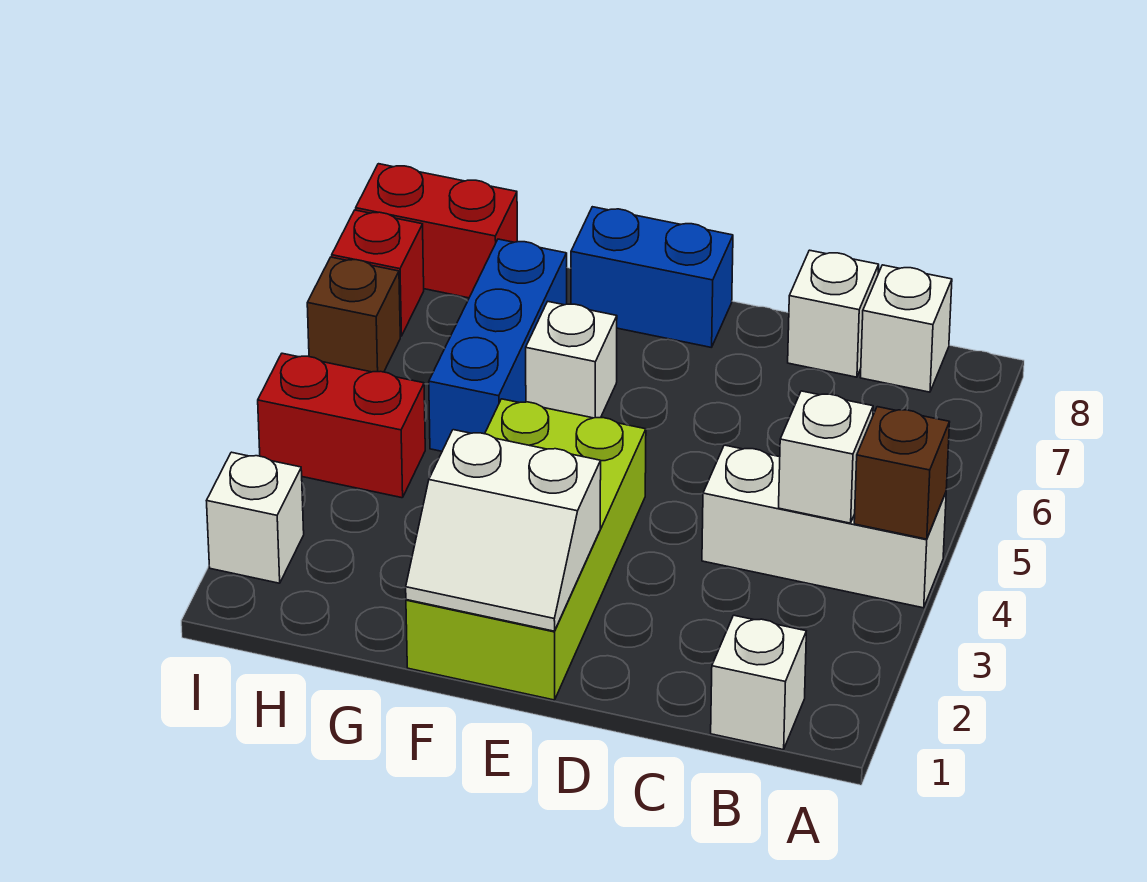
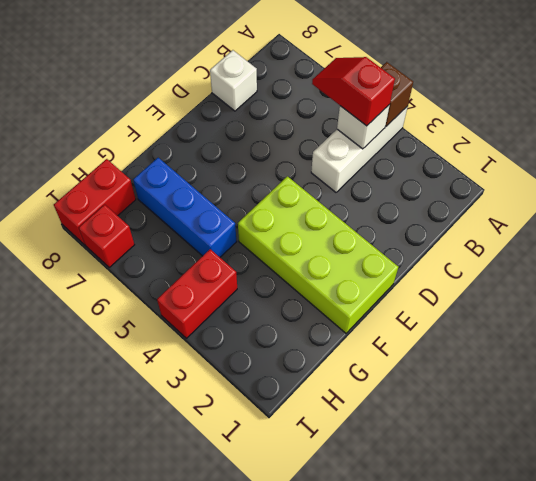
red slope B4:B5 level 3 top 4 -> none
none -> white brick B1 level 1
none -> white brick B8 level 1
none -> blue brick E8:F8 level 1

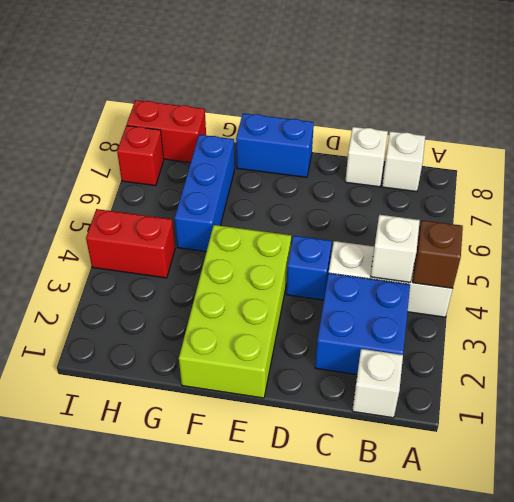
blue brick B2:C3 level 1 -> none
blue brick D4 level 1 -> none
none -> white brick F6 level 1
none -> white brick I2 level 1
none -> brown brick I6 level 1

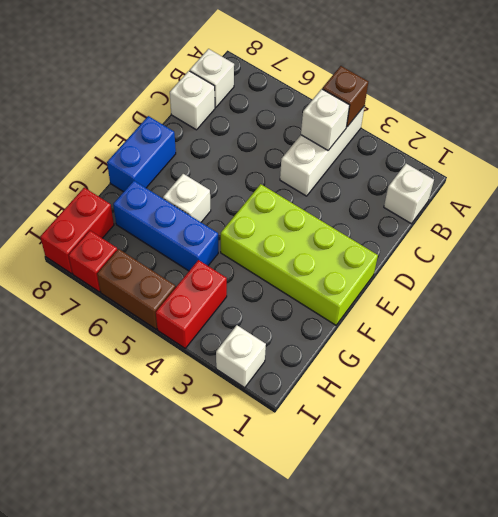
brown brick I5:I6 level 1 -> brown brick I6 level 1
none -> white slope E1:F2 level 2 top 2

